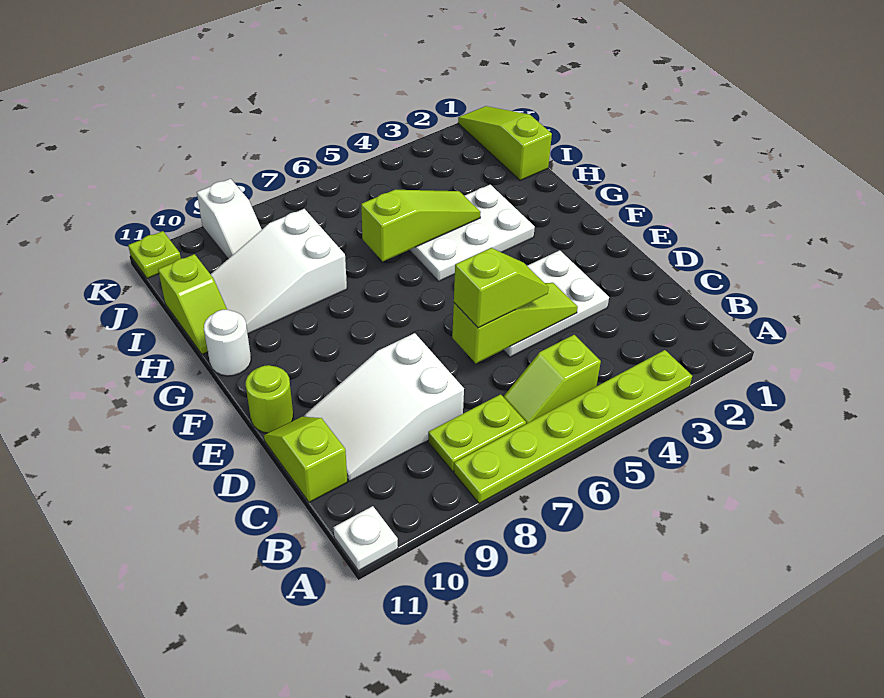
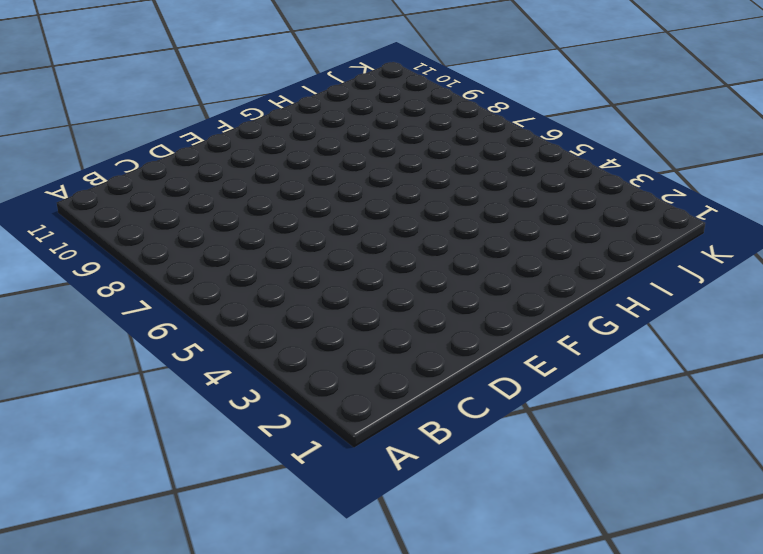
none -> lime plate A3:A8 level 1
none -> white plate A11 level 1
none -> lime slope B5:B6 level 1 top 5

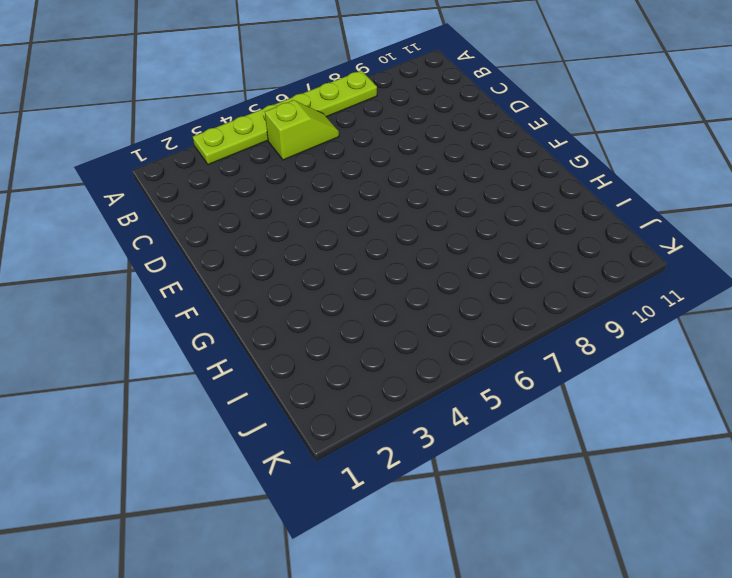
none -> white plate A11 level 1
none -> lime plate B7:B8 level 1
none -> white slope C8:D10 level 1 top 8

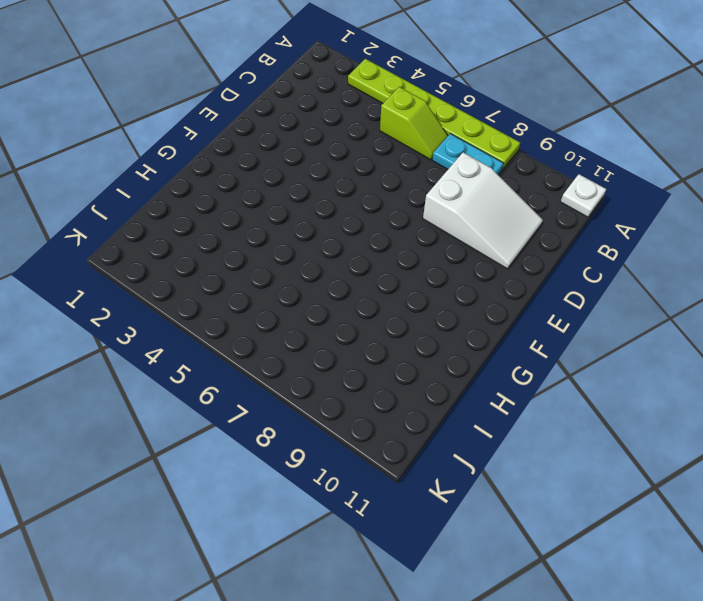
cyan plate B7:B8 level 1 -> lime plate B7:B8 level 1
none -> lime slope C11:D11 level 1 top C
none -> white plate D3:E5 level 1
none -> lime round brick E11 level 1

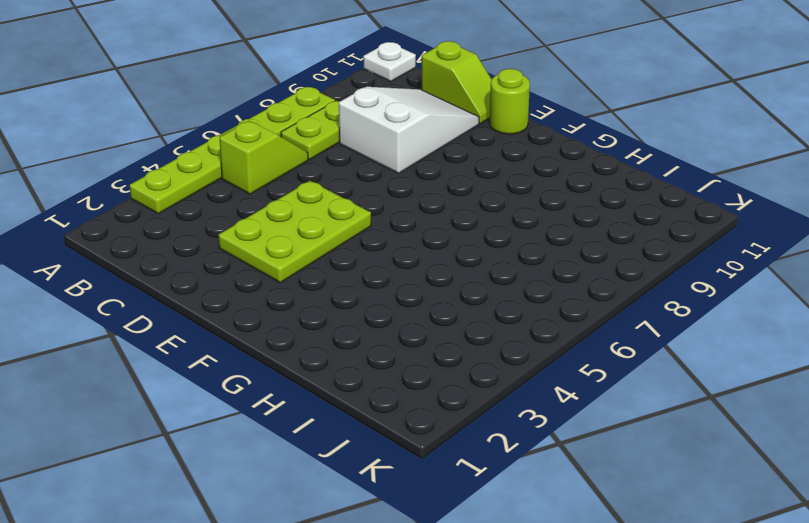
lime plate D3:E5 level 1 -> white plate D3:E5 level 1
none -> white plate G3:H5 level 1
none -> white round brick G11 level 1
none -> white slope H8:I10 level 1 top 8

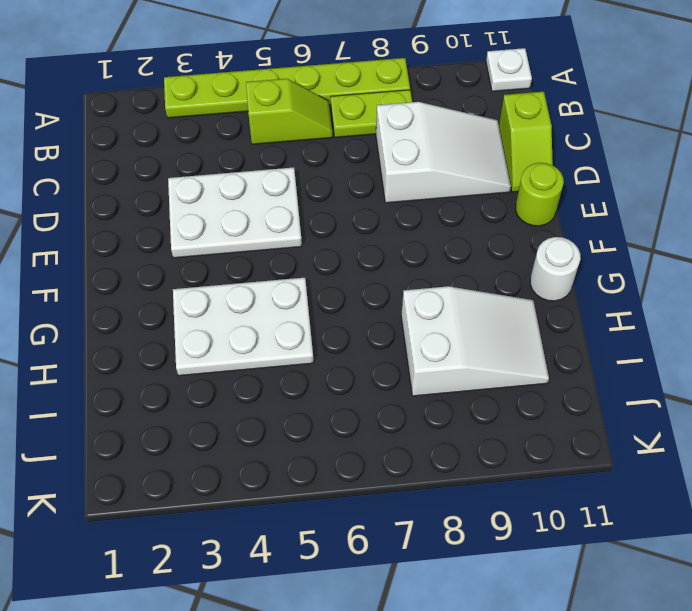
none -> lime slope H11:I11 level 1 top I
none -> lime slope I1:K1 level 1 top I
none -> white slope J9:K9 level 1 top K

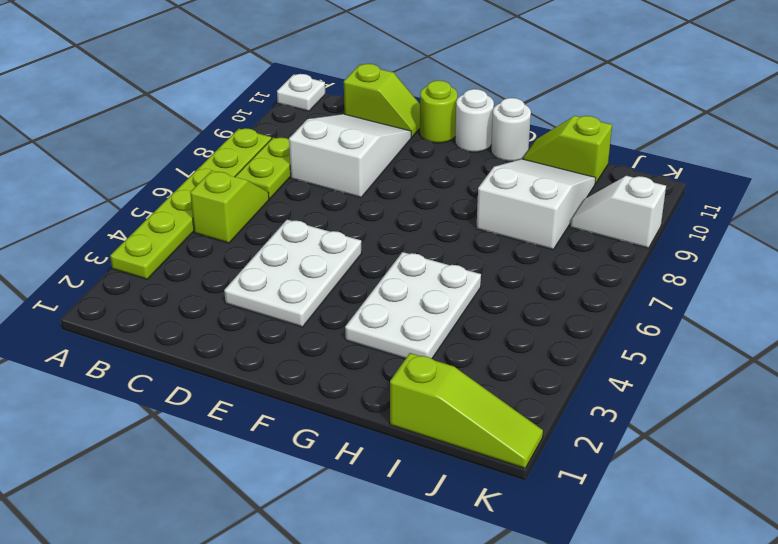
white round brick F11 level 1 -> none
none -> lime plate K11 level 1
none -> lime slope D4:D6 level 2 top 6
none -> lime slope H4:H6 level 2 top 6

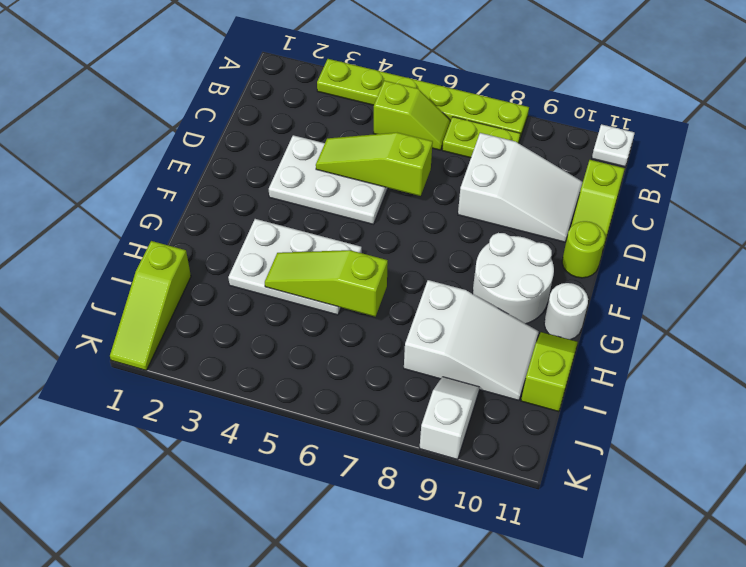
white round brick F9:G10 level 1 -> none
none -> lime plate K11 level 1
none -> lime slope D5:D6 level 3 top 6

